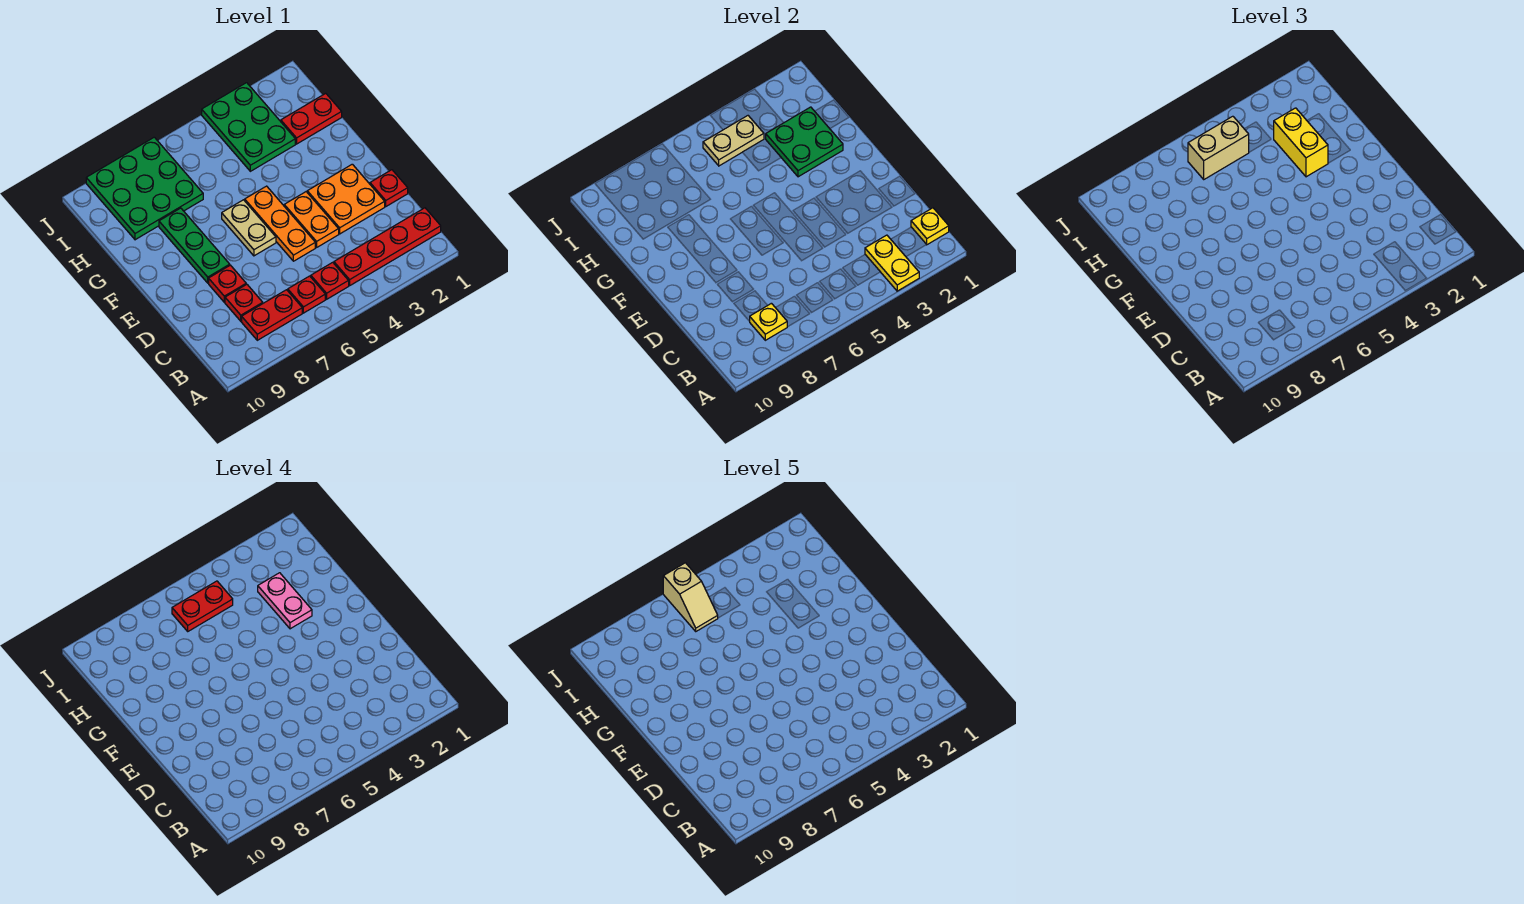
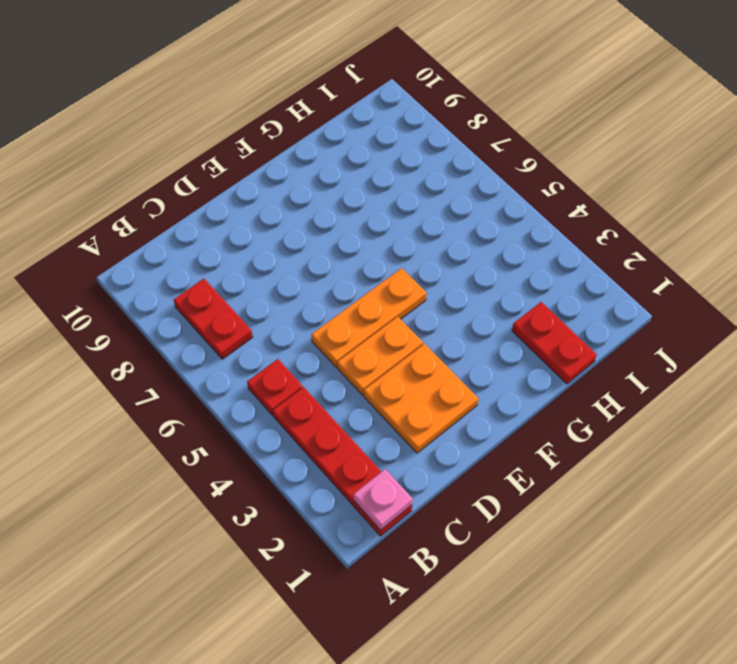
pink plate B1 level 2 -> yellow plate B1 level 2
none -> red plate B6 level 1
none -> red plate C8 level 1
none -> red plate D1 level 1

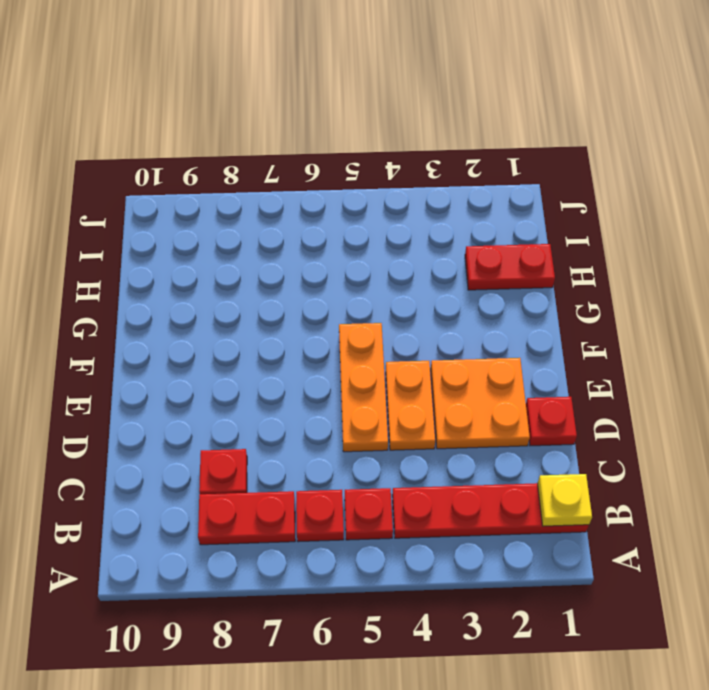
none -> red plate D8 level 1
none -> tan plate E6:F6 level 1
none -> green plate E8:G8 level 1

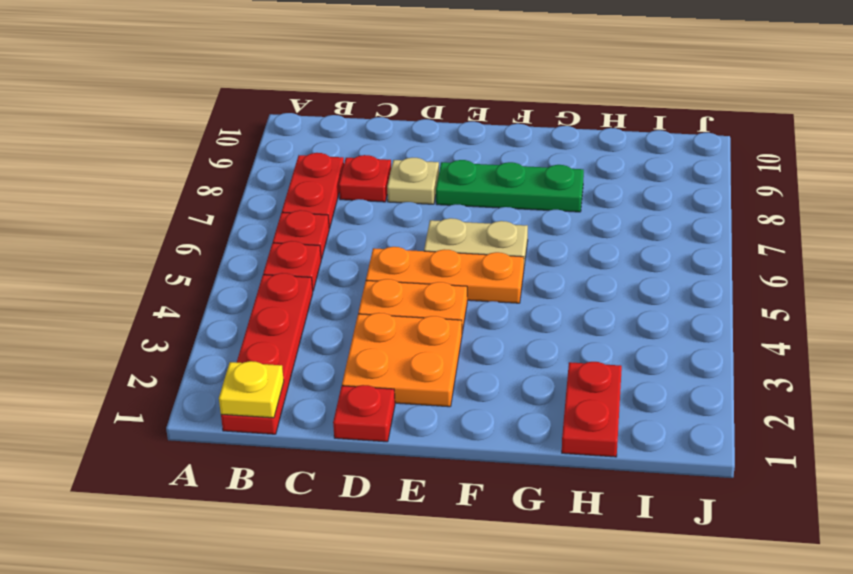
tan plate D8 level 1 -> red plate D8 level 1
none -> green plate H3:J4 level 1
none -> green plate H7:J9 level 1
none -> yellow plate A3:B3 level 2

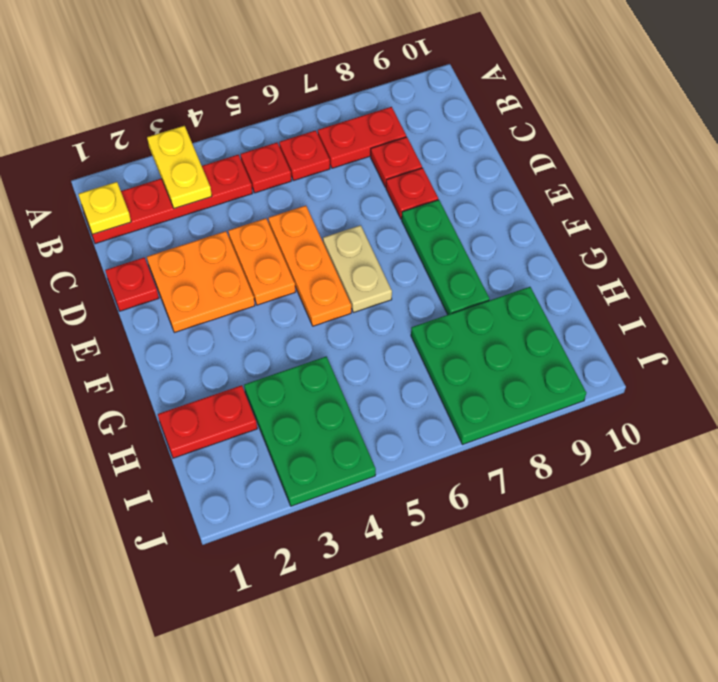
none -> yellow plate B8 level 2
none -> green plate G2:H3 level 2
none -> tan plate I4:I5 level 2

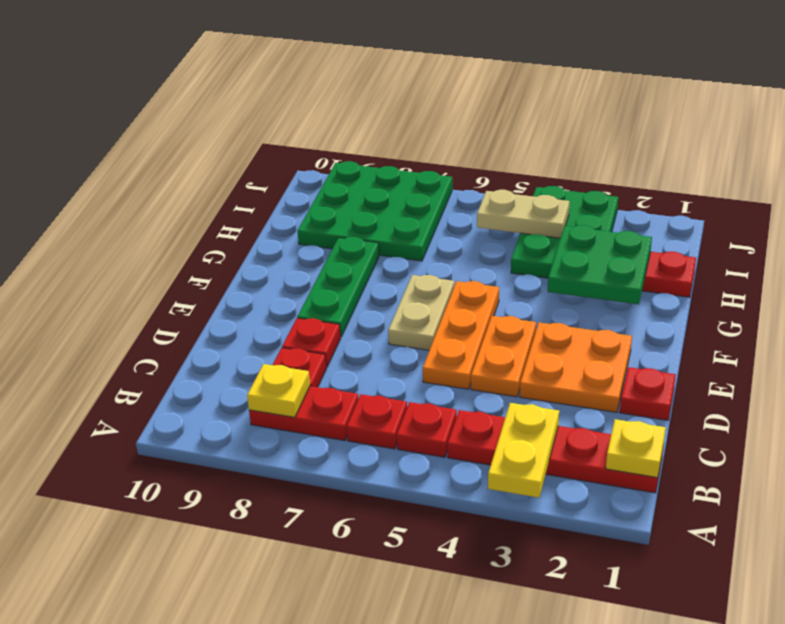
none -> yellow brick G3:H3 level 3
none -> tan brick I5:I6 level 3
none -> pink plate G3:H3 level 4

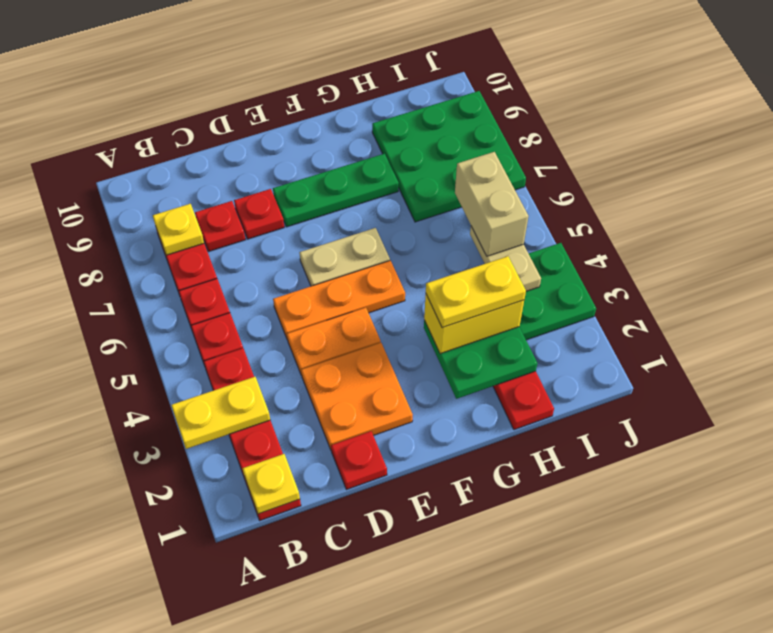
yellow plate G3:H3 level 4 -> pink plate G3:H3 level 4
none -> red plate I5:I6 level 4
none -> tan slope I6:J6 level 5 top J

